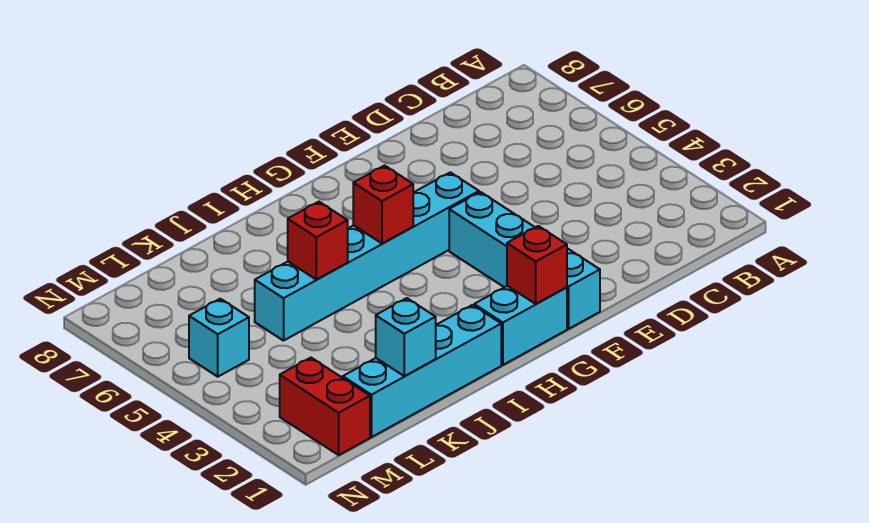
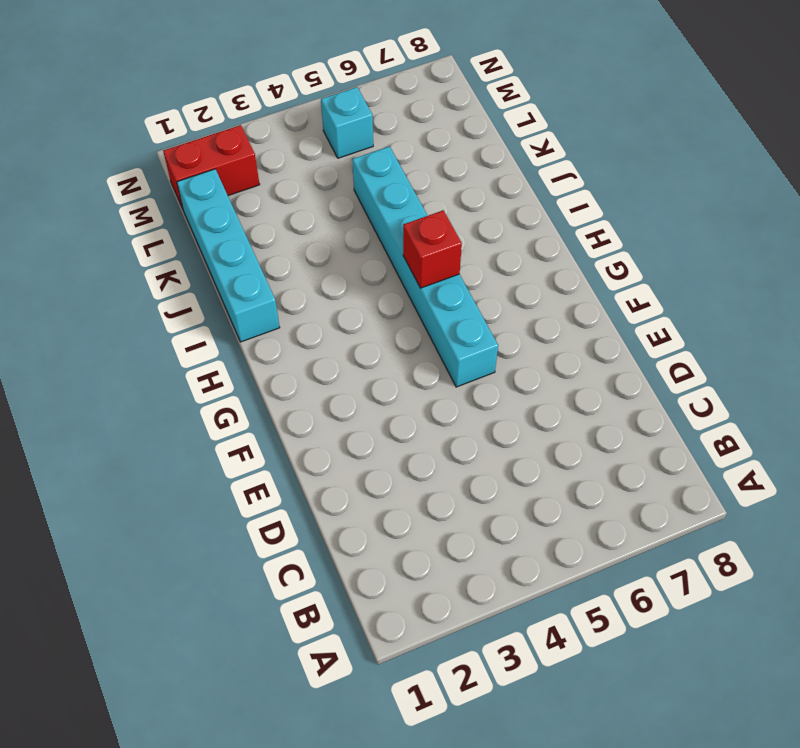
none -> cyan brick F1:F4 level 1
none -> cyan brick G1:H1 level 1

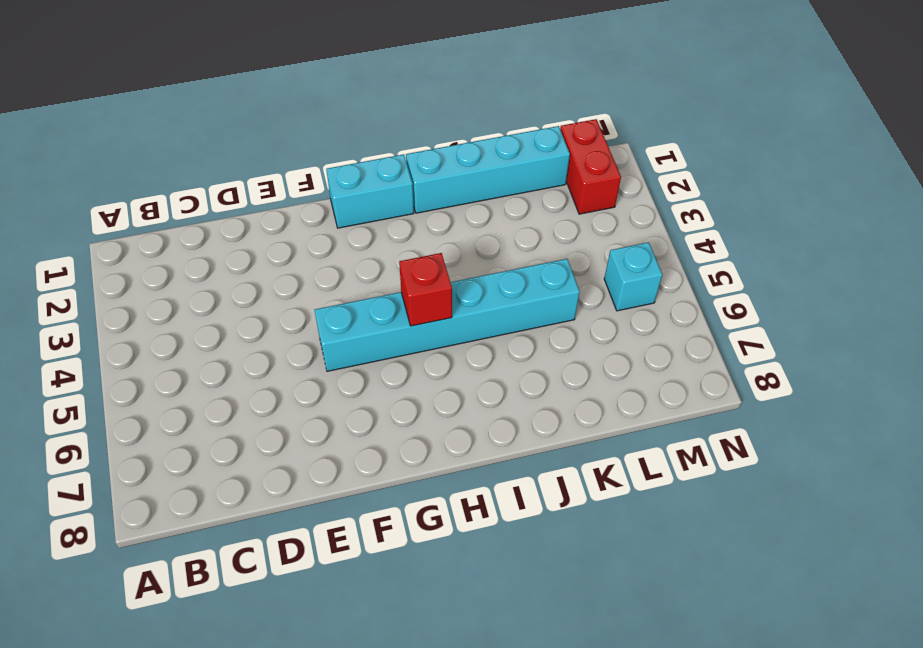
none -> cyan brick F1:F4 level 1
none -> red brick G1 level 2

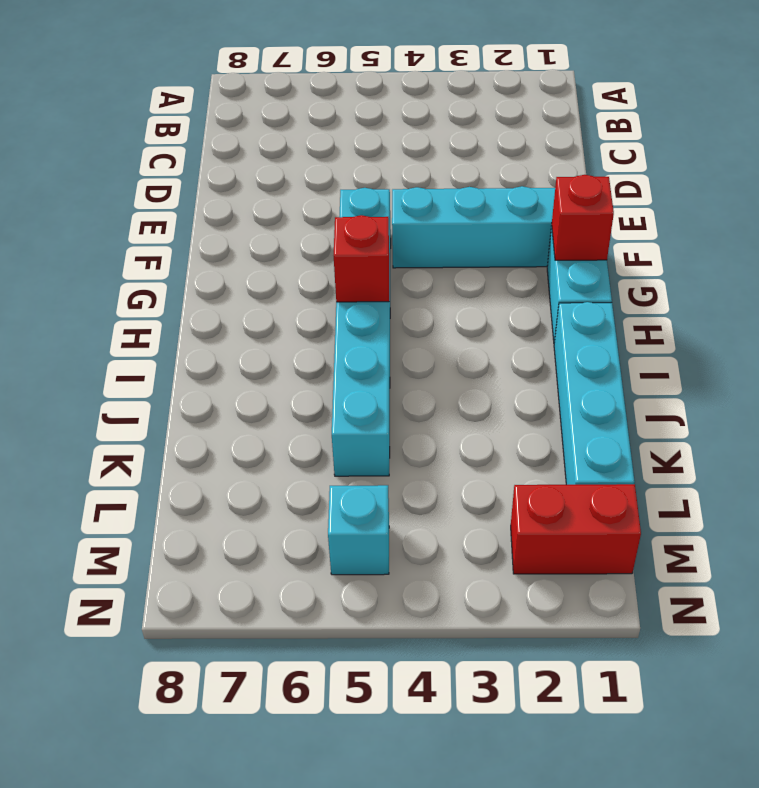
none -> red brick J5 level 2
none -> cyan brick K1 level 2

